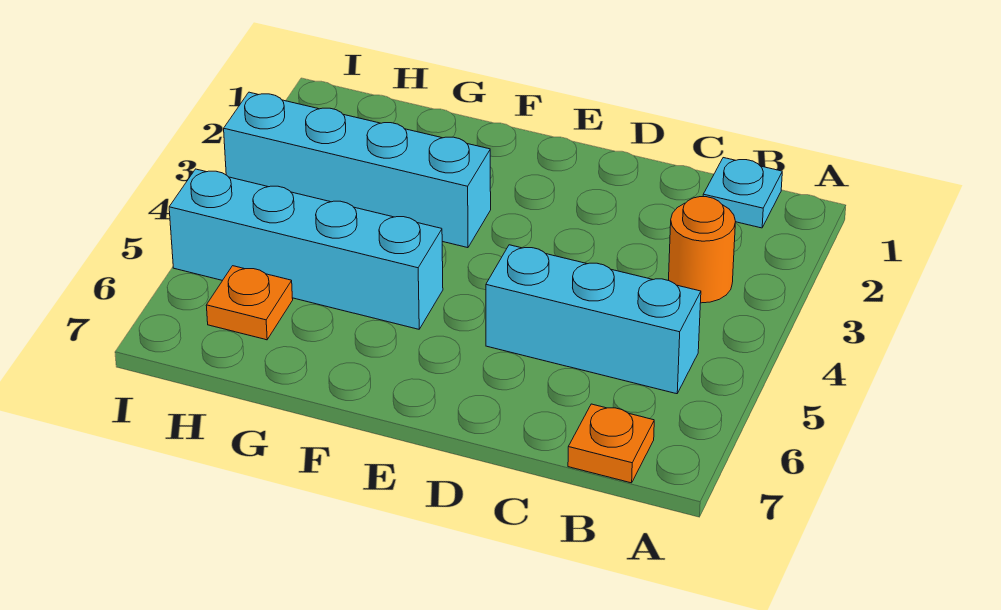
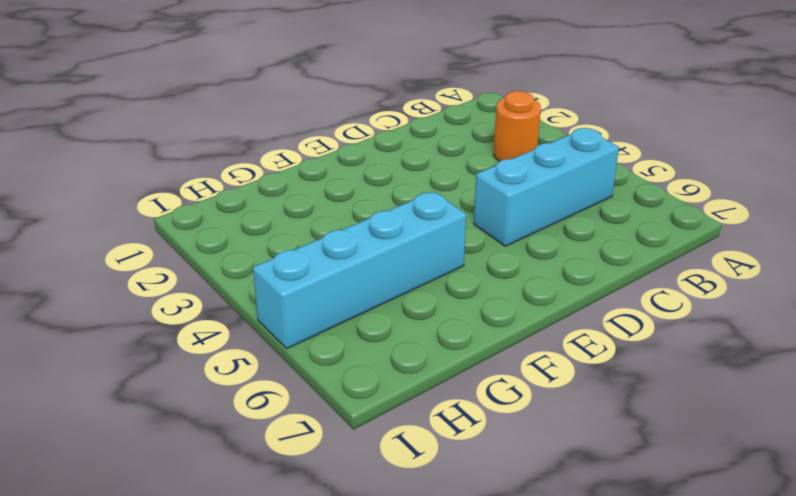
none -> cyan plate B1 level 1
none -> orange plate B7 level 1

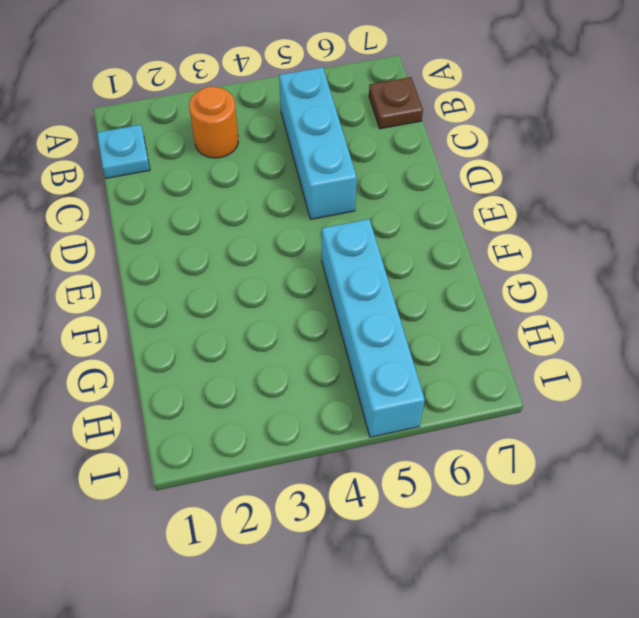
brown plate B7 level 1 -> orange plate B7 level 1
none -> cyan brick F3:I3 level 1
none -> orange plate H6 level 1

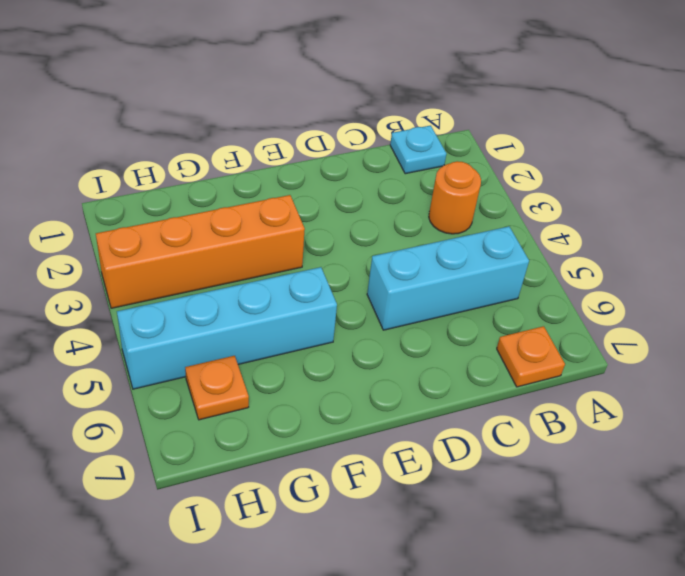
orange brick F3:I3 level 1 -> cyan brick F3:I3 level 1

